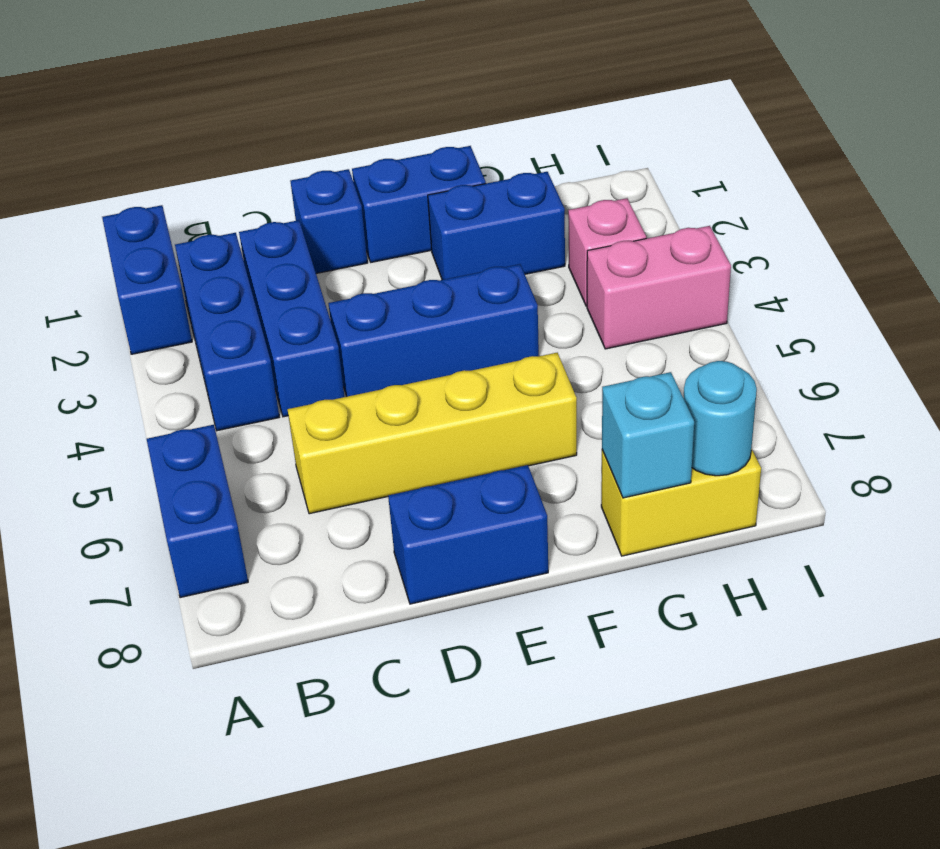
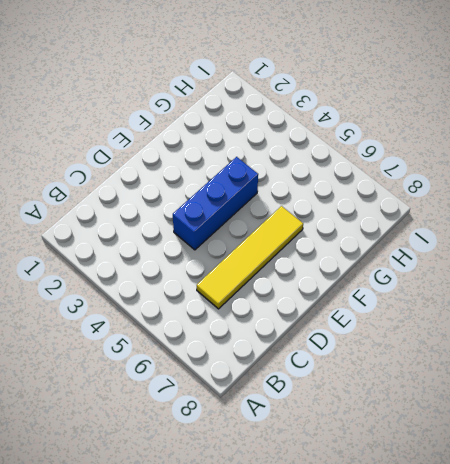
yellow tile C6:F6 level 1 -> yellow brick C6:F6 level 1
none -> blue brick A1:A2 level 1
none -> blue brick A6:A7 level 1
none -> blue brick B2:B4 level 1

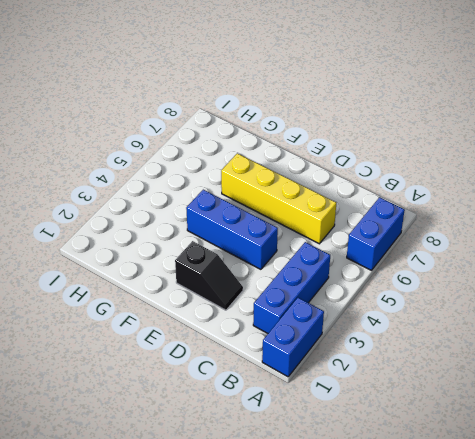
black slope D2:E2 level 1 top E -> none
none -> blue brick C2:C4 level 1
none -> blue brick D1 level 1
none -> blue brick D8:E8 level 1

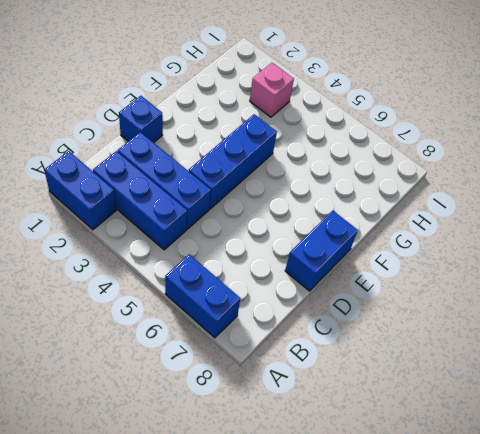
none -> yellow brick C6:F6 level 1
none -> blue brick E1:F1 level 1
none -> blue brick F2:G2 level 1

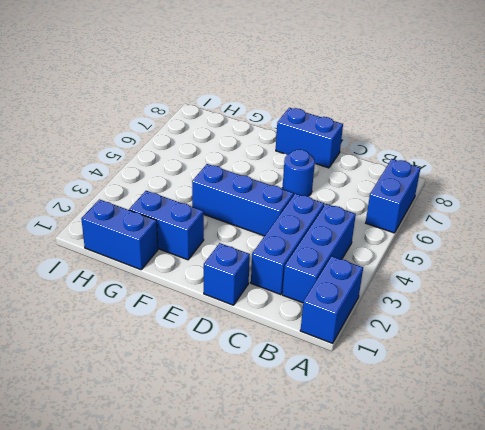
blue round brick D6 level 1 -> yellow brick C6:F6 level 1
blue brick G1:H1 level 1 -> blue brick E1:F1 level 1
none -> yellow brick G8:H8 level 1
none -> pink brick H3 level 1
none -> pink brick H4:I4 level 1

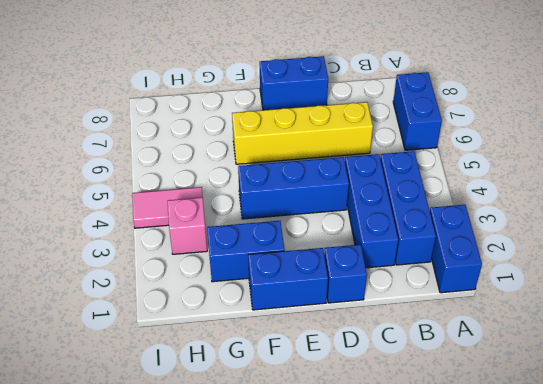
pink tile H4:I4 level 1 -> pink brick H4:I4 level 1
none -> yellow brick G8:H8 level 1
none -> cyan brick G8 level 2
none -> cyan round brick H8 level 2

